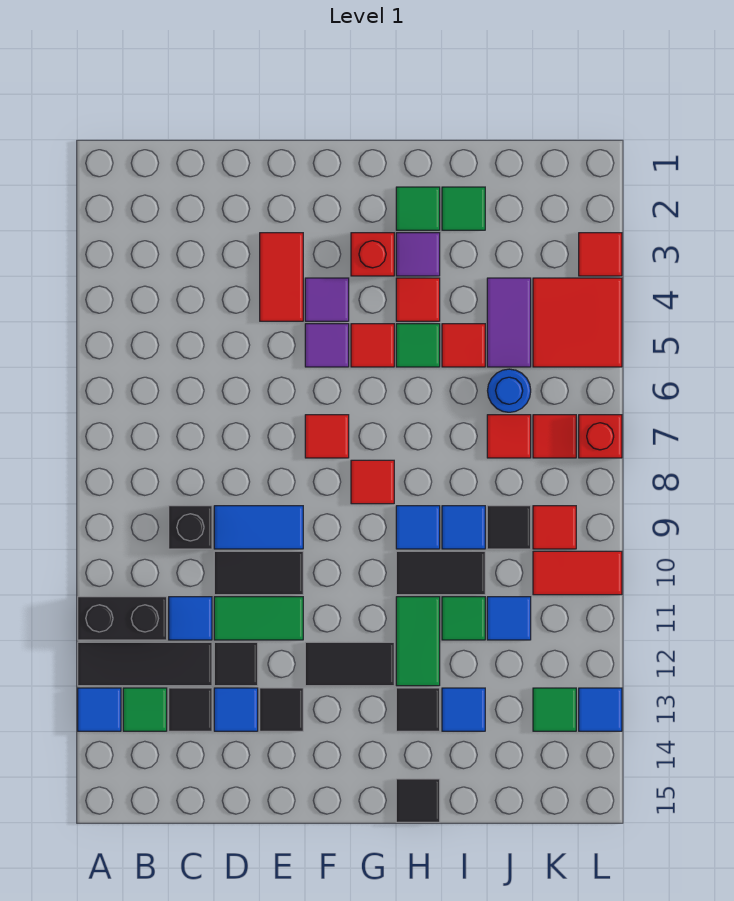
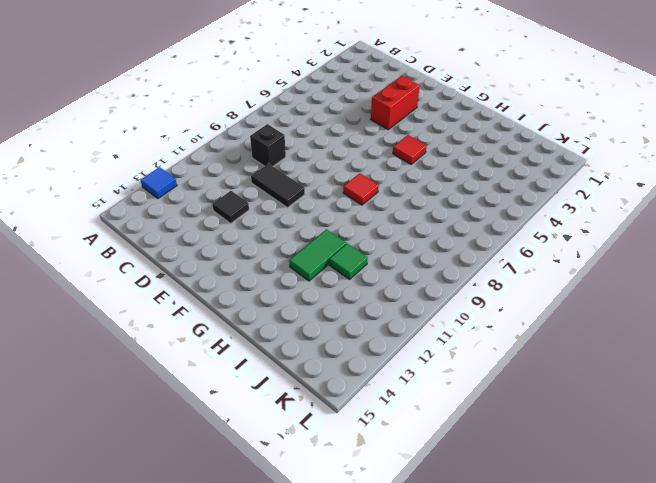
red brick E3:E4 level 1 -> red tile E3:E4 level 1
none -> black brick A11:B11 level 1
none -> black tile A12:C12 level 1
none -> green tile B13 level 1
none -> blue tile C11 level 1

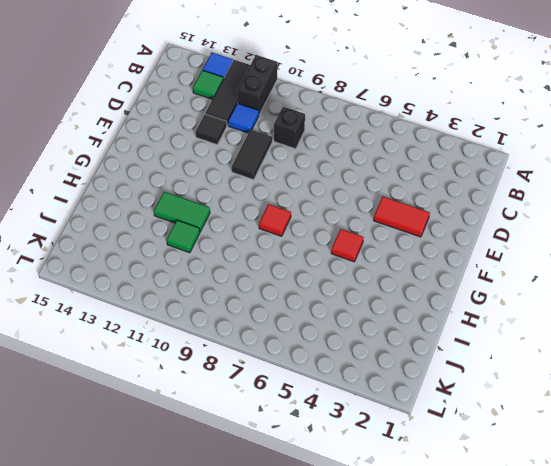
none -> black tile C13 level 1
none -> blue tile D9:E9 level 1
none -> green tile D11:E11 level 1
none -> blue tile D13 level 1

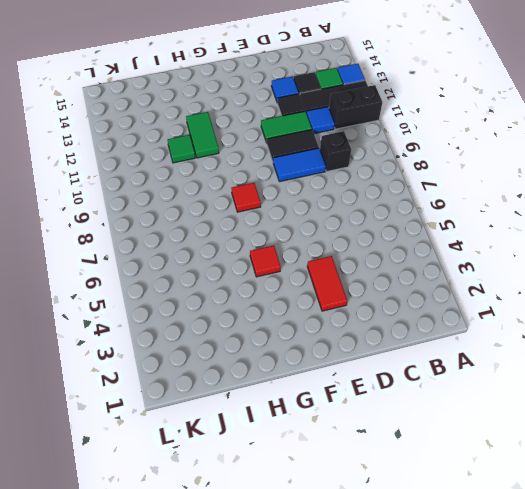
none -> black tile E13 level 1
none -> purple tile F4 level 1
none -> purple tile F5 level 1
none -> red tile F7 level 1

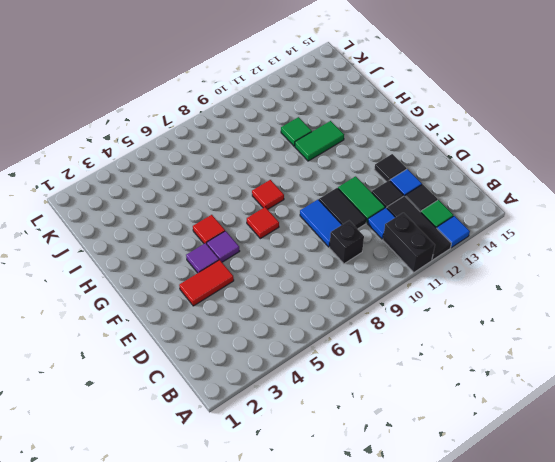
none -> black tile F12:G12 level 1
none -> red brick G3 level 1
none -> green tile H2 level 1
none -> purple tile H3 level 1

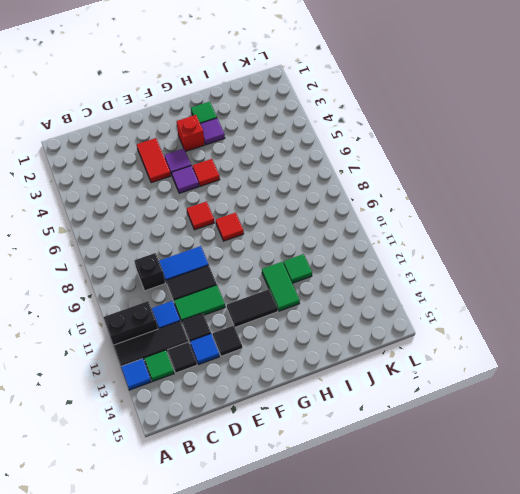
none -> red tile H4 level 1
none -> green tile H5 level 1
none -> blue tile H9 level 1
none -> black tile H10:I10 level 1

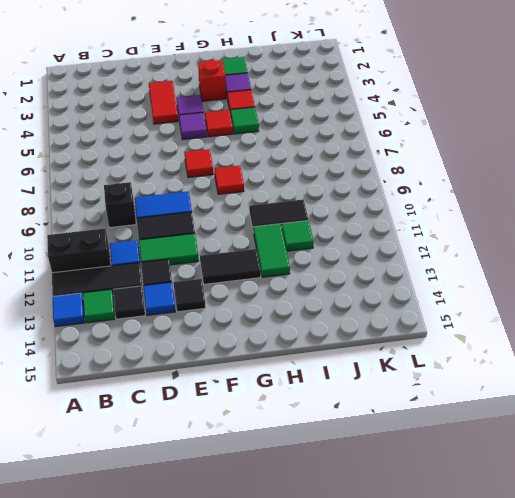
none -> blue tile H9 level 1
none -> black tile H13 level 1
none -> black tile H15 level 1
none -> green tile I2 level 1

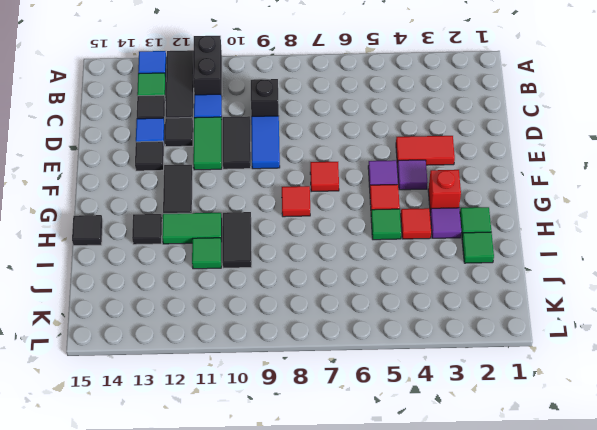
none -> blue tile H9 level 1
none -> red tile I5 level 1
none -> blue tile I9 level 1
none -> blue tile I13 level 1

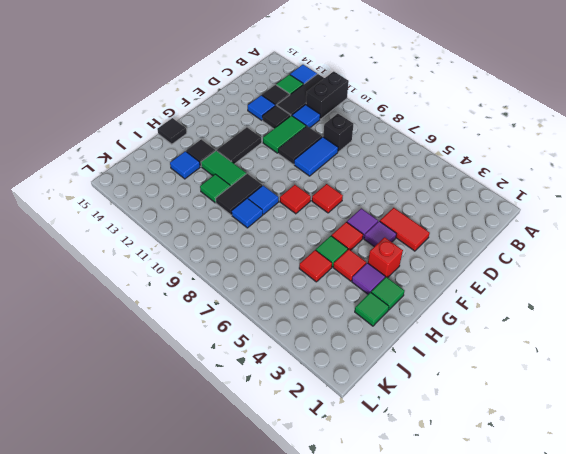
none -> black tile E13 level 1
none -> purple tile J4:J5 level 1
none -> blue round brick J6 level 1
none -> red tile J7 level 1

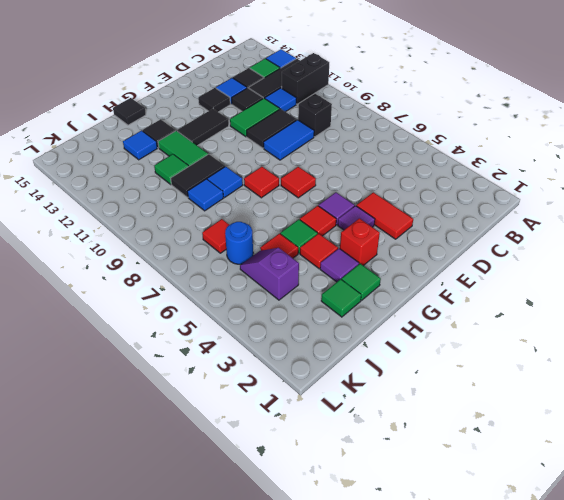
purple slope J4:J5 level 1 top 4 -> purple tile J4:J5 level 1
none -> black tile J9 level 1
none -> blue tile J11 level 1
none -> red tile K4:L5 level 1
none -> red tile K7 level 1

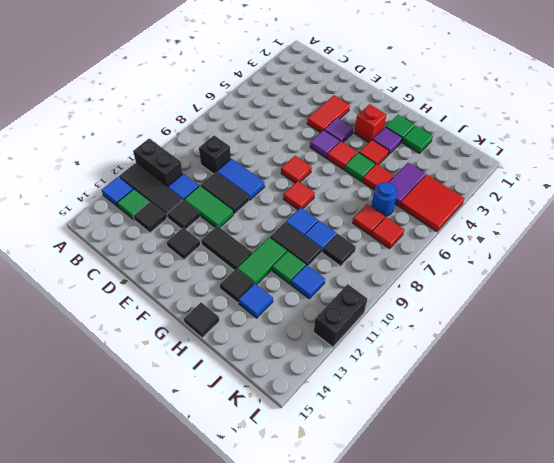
black brick L11:L12 level 1 -> none
none -> blue tile D13 level 1
none -> red tile K9 level 1
none -> red tile K10:L10 level 1
none -> green tile K13 level 1

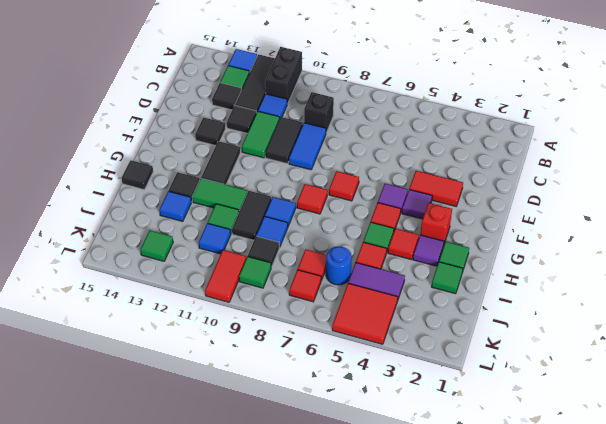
green tile K9 level 1 -> red tile K9 level 1
none -> blue tile D13 level 1
none -> red tile L3 level 1
none -> red brick L7 level 1
none -> blue tile L13 level 1

